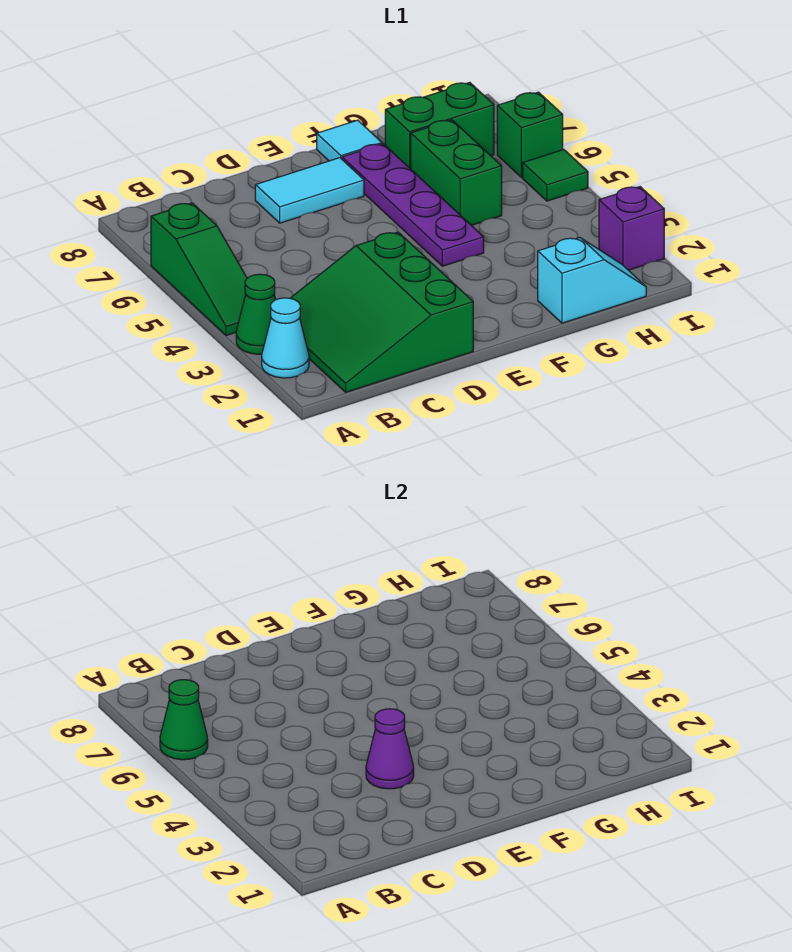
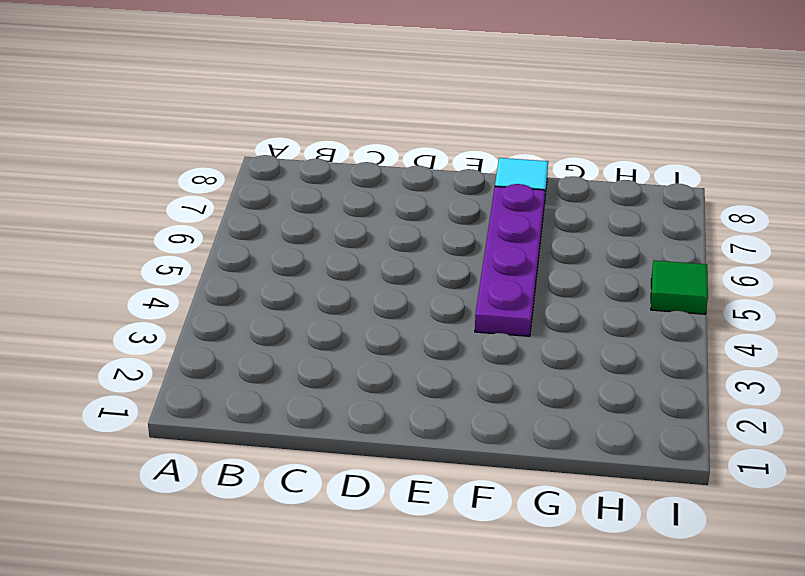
none -> cyan cone A2 level 1
none -> green cone A3 level 1
none -> green slope A4:A6 level 1 top 6

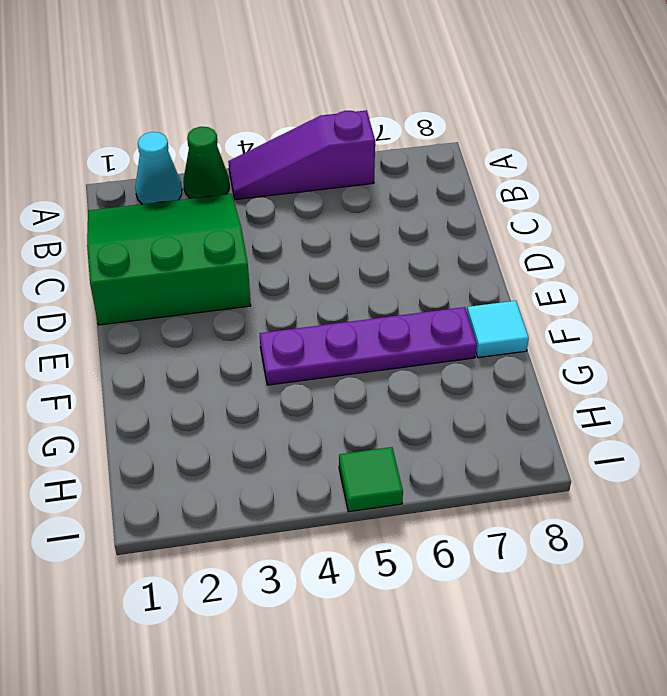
purple slope A4:A6 level 1 top 6 -> green slope A4:A6 level 1 top 6
none -> cyan tile D7:E7 level 1
none -> cyan slope G1:H1 level 1 top G
none -> green brick G5:G6 level 1

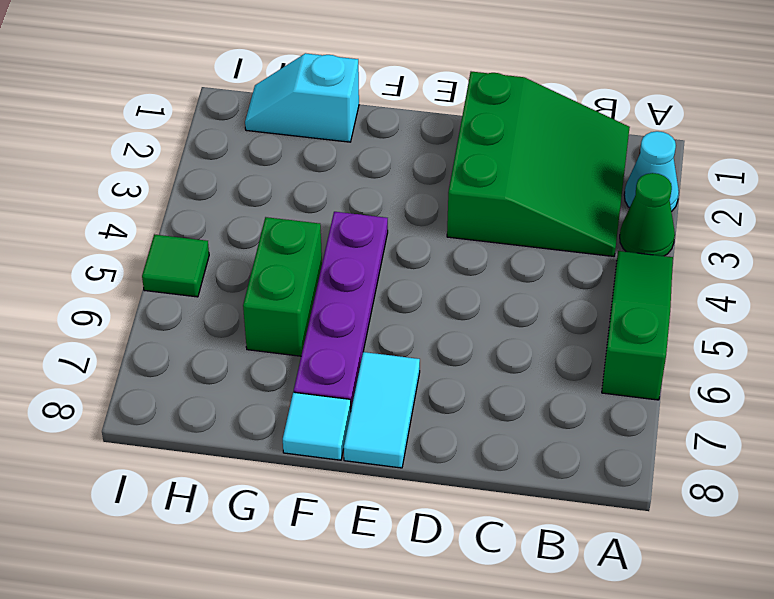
cyan tile E7:E8 level 1 -> cyan tile D7:E7 level 1
none -> green brick G7:H7 level 1
none -> purple brick I2 level 1
none -> green brick I6 level 1

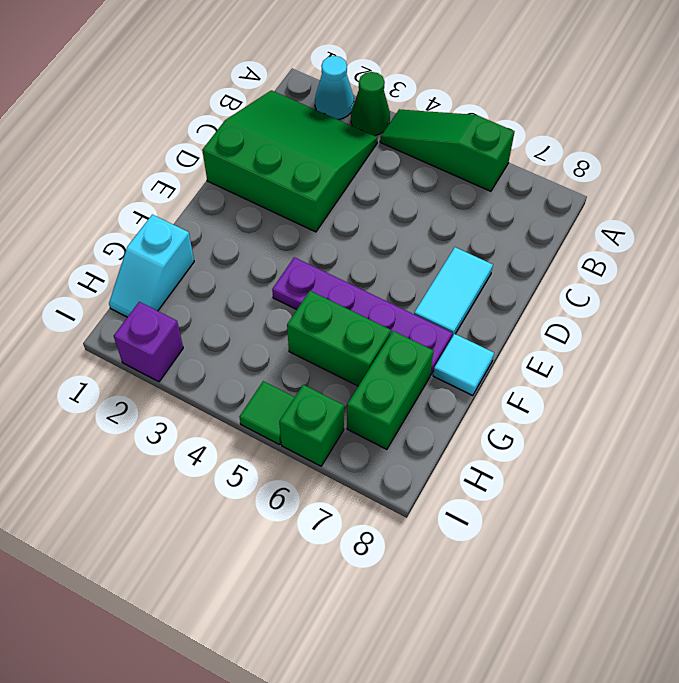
none -> green cone A6 level 2
none -> purple cone D3 level 2

